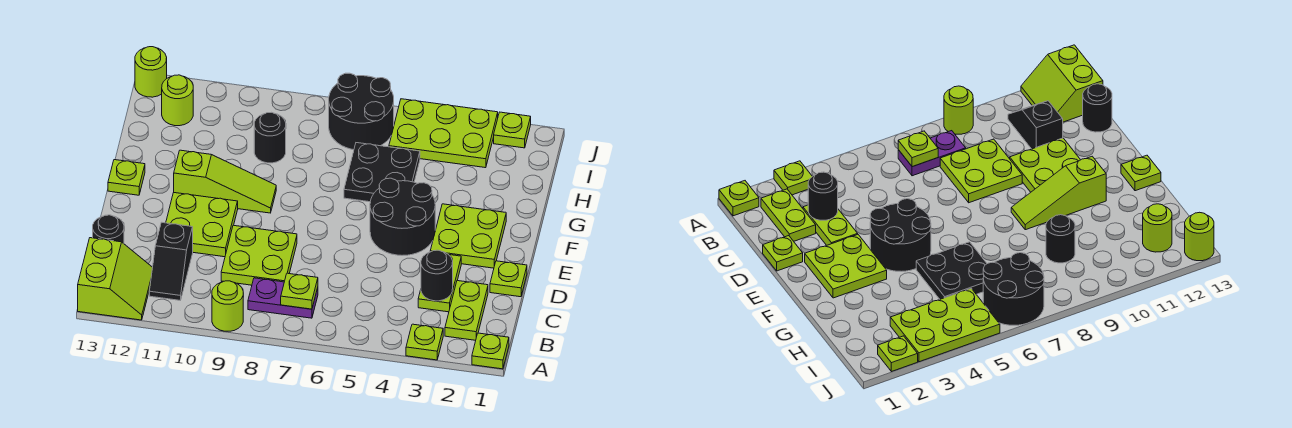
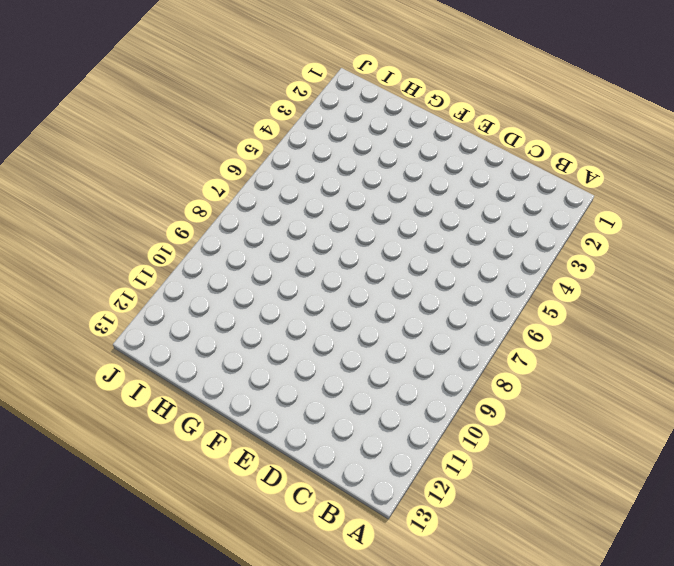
none -> lime plate A1 level 1
none -> lime plate A3 level 1
none -> lime round brick A9 level 1

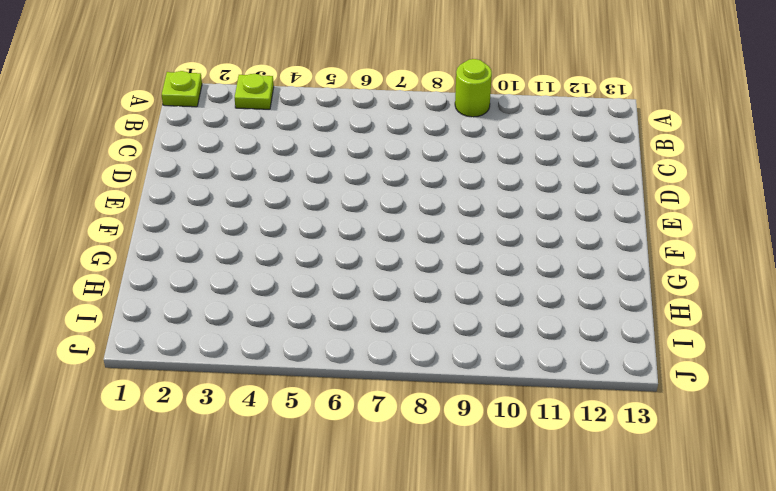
none -> lime slope A12:B13 level 1 top 13
none -> lime plate B2:C2 level 1
none -> purple plate B7:B8 level 1

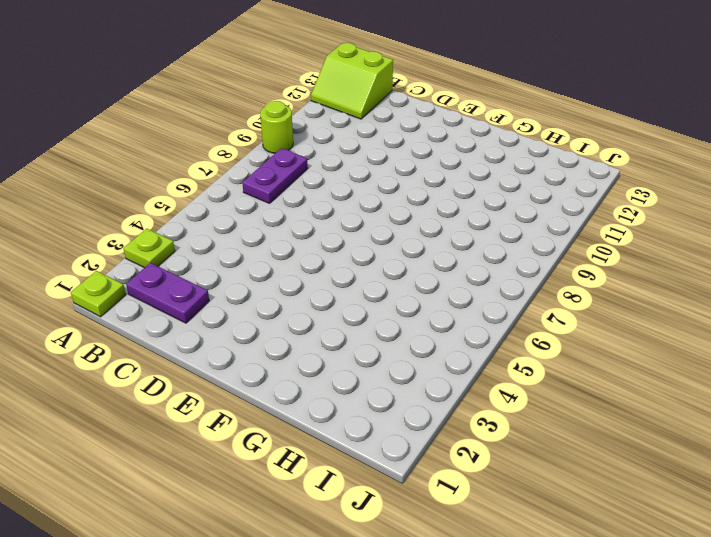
purple plate B2:C2 level 1 -> lime plate B2:C2 level 1
none -> black slope B11:C11 level 1 top C
none -> lime plate C3:D3 level 1
none -> lime plate C8:D9 level 1

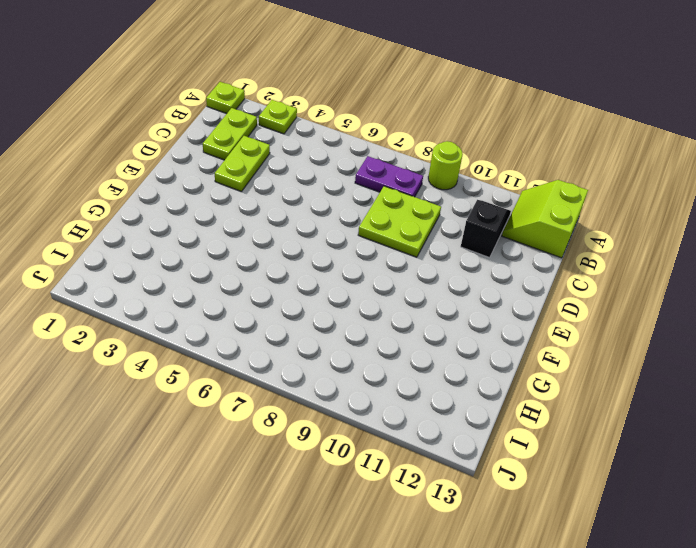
none -> black round brick C13 level 1
none -> lime plate D1 level 1
none -> lime plate D10:E11 level 1

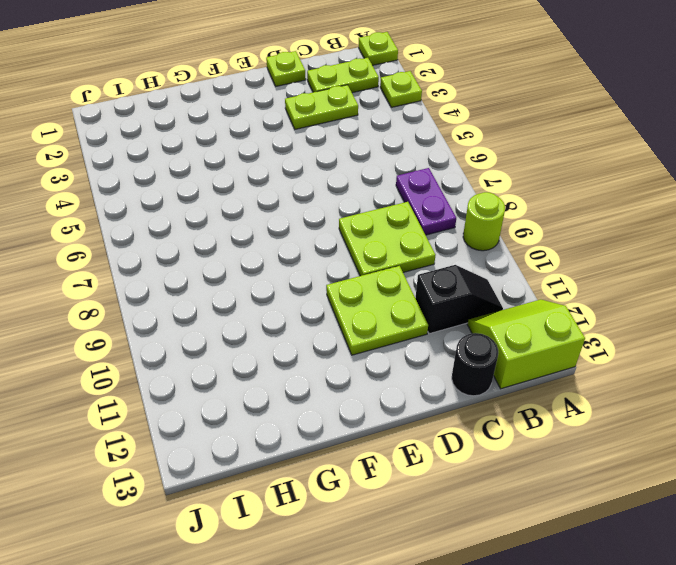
none -> lime plate E2:F3 level 1
none -> black round brick E4:F5 level 1
none -> lime slope F9:F11 level 1 top 11

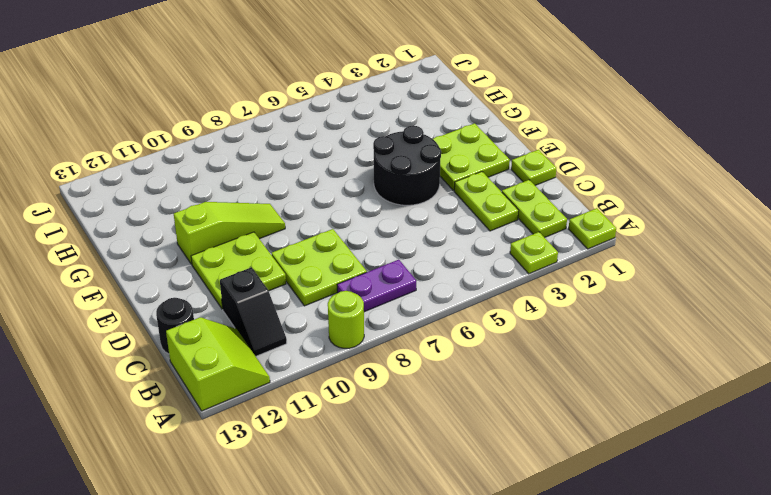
none -> lime plate F13 level 1
none -> black plate G5:H6 level 1
none -> black round brick H9 level 1

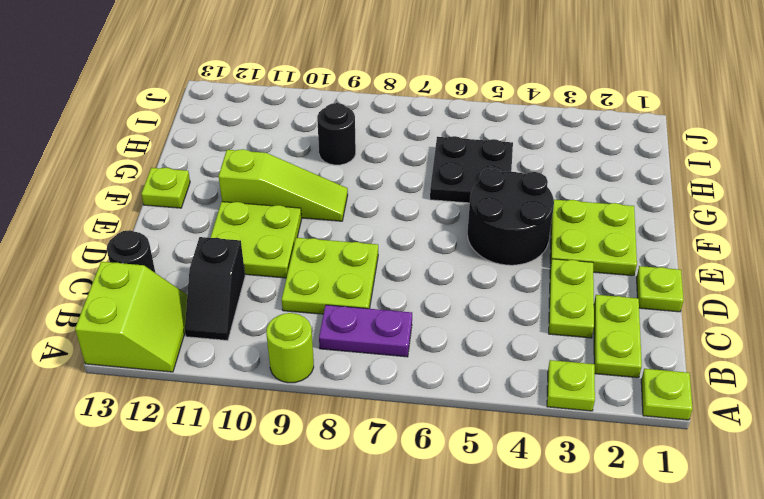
none -> lime plate I3:J5 level 1
none -> black round brick I6:J7 level 1
none -> lime round brick I12 level 1

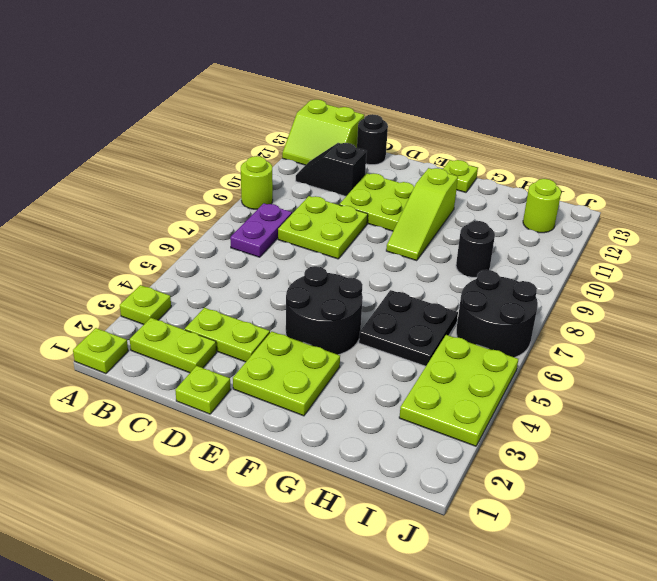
none -> lime plate J2 level 1
none -> lime round brick J13 level 1
none -> lime plate B7 level 2

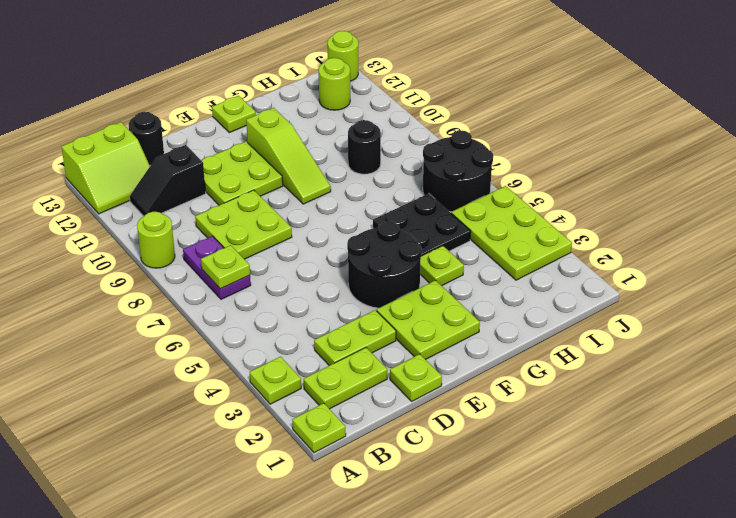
lime plate G4 level 1 -> lime plate J2 level 1
none -> black round brick C3 level 2

